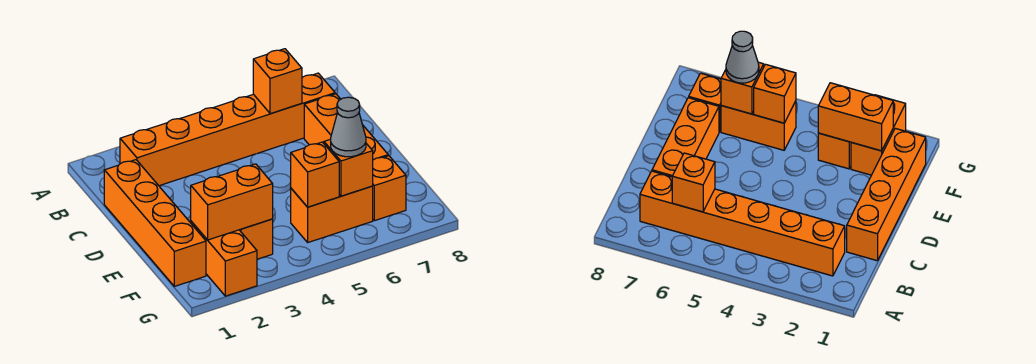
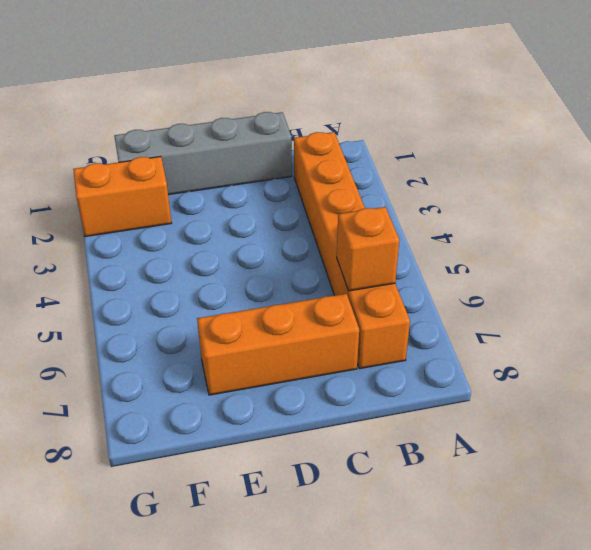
grey brick C1:F1 level 1 -> orange brick C1:F1 level 1
none -> orange brick F3 level 1
none -> orange brick F5:F6 level 1
none -> orange brick F7 level 1

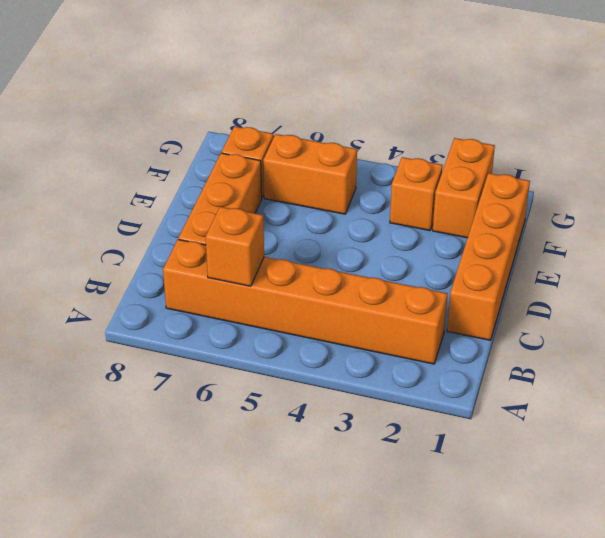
none -> orange brick F2:F3 level 2
none -> orange brick F5 level 2
none -> orange brick F6 level 2

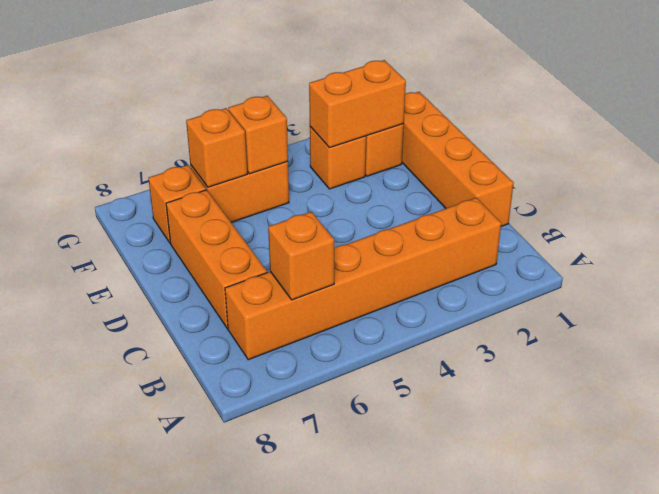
none -> grey cone F6 level 3

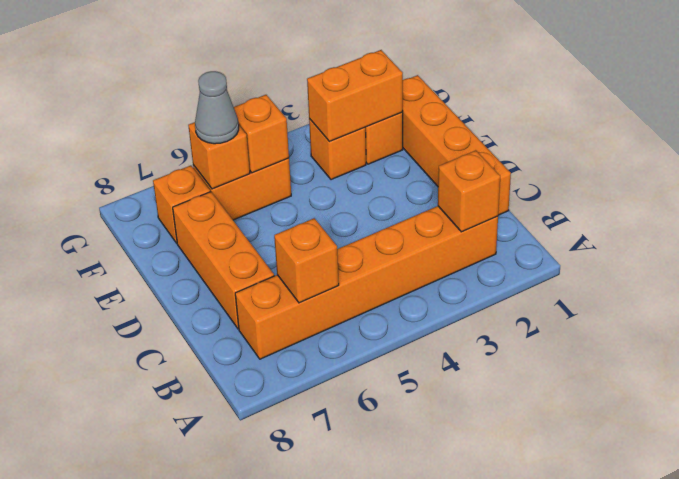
orange brick B2 level 2 -> none

